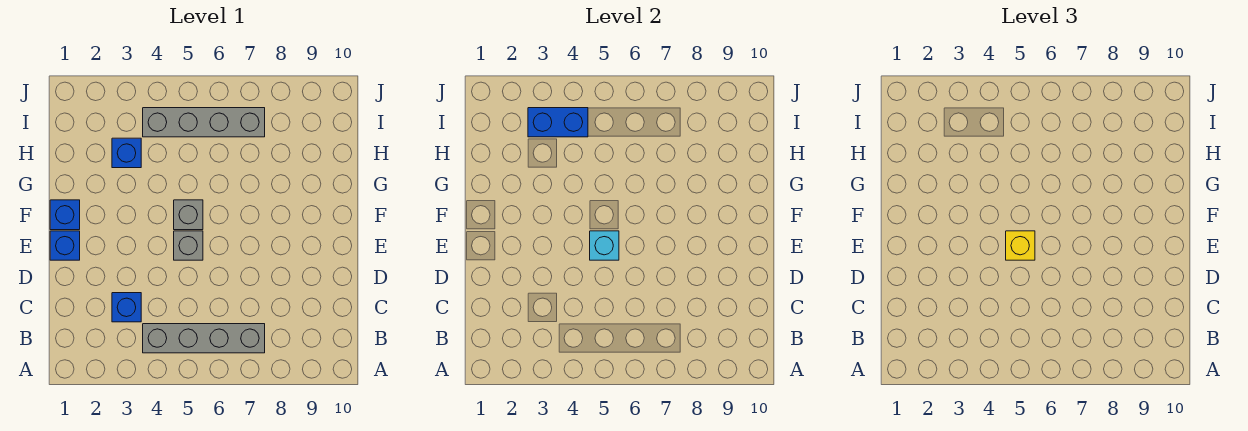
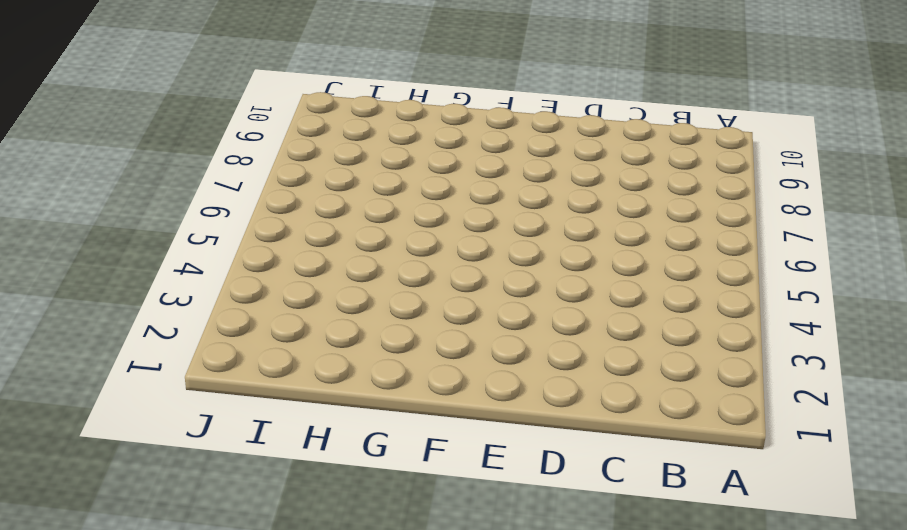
none -> grey brick B4:B7 level 1
none -> blue brick C3 level 1

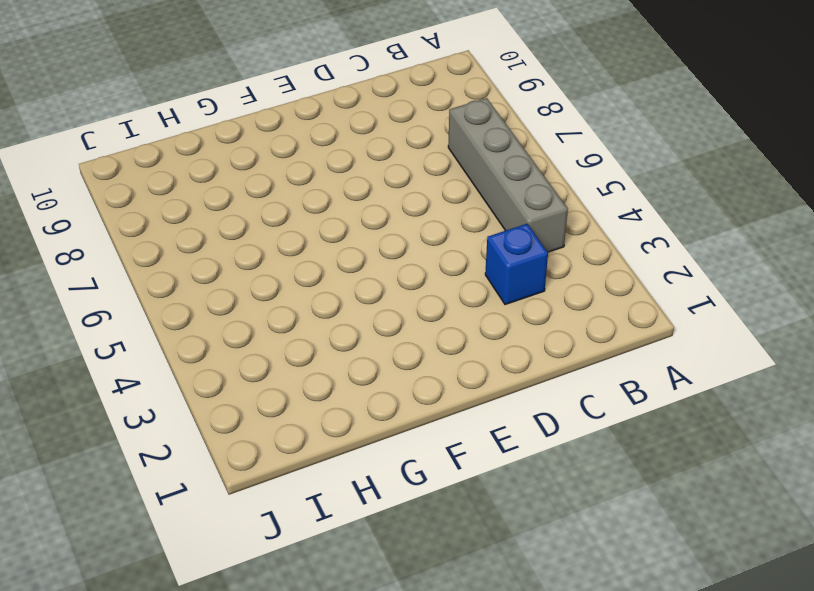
none -> blue brick E1 level 1
none -> grey brick E5 level 1

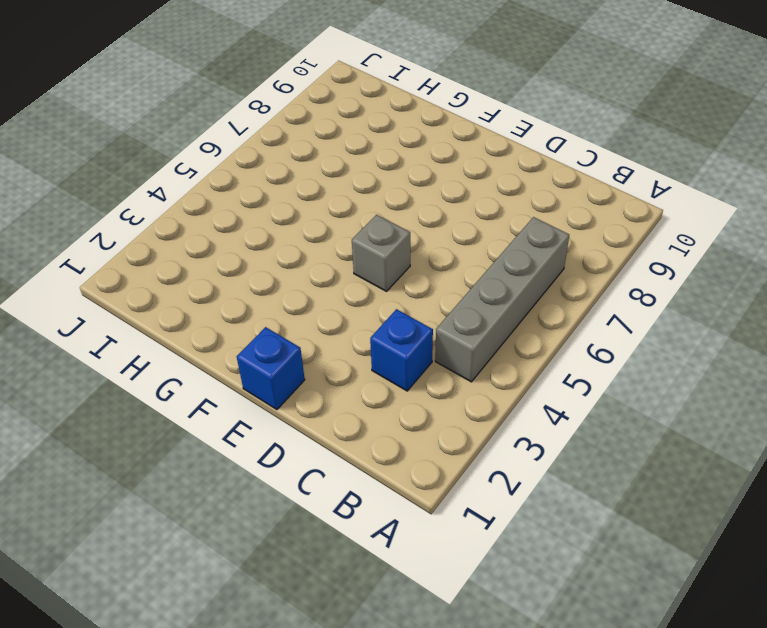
none -> blue brick F1 level 1
none -> grey brick F5 level 1

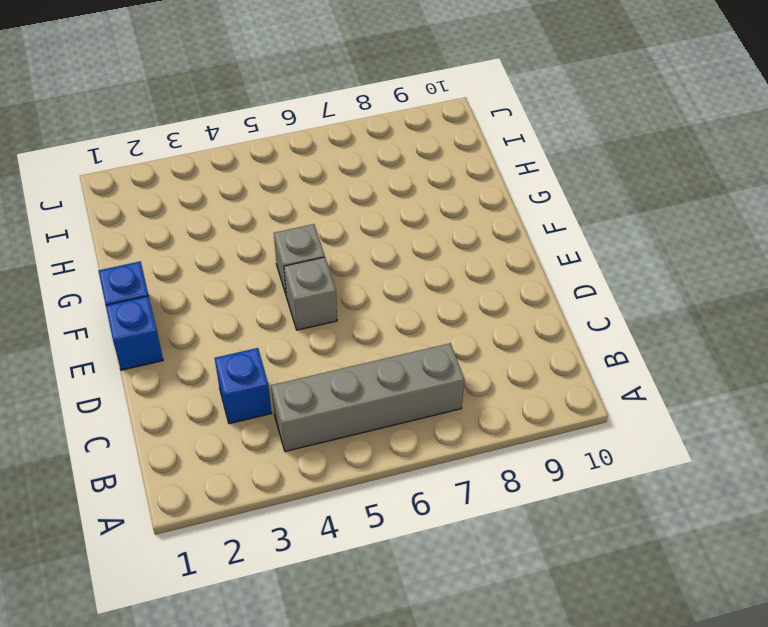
none -> blue brick H3 level 1
none -> grey brick I4:I7 level 1

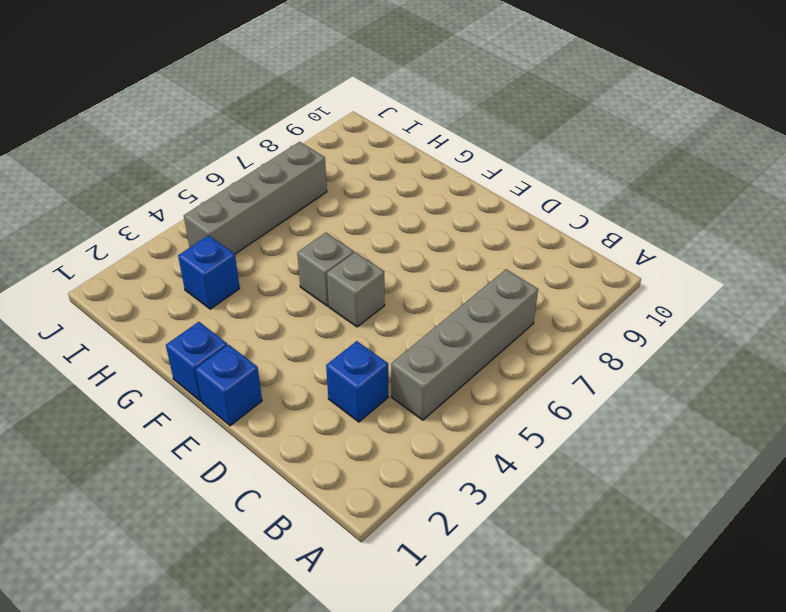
none -> cyan brick E5 level 2
none -> blue brick I3:I4 level 2

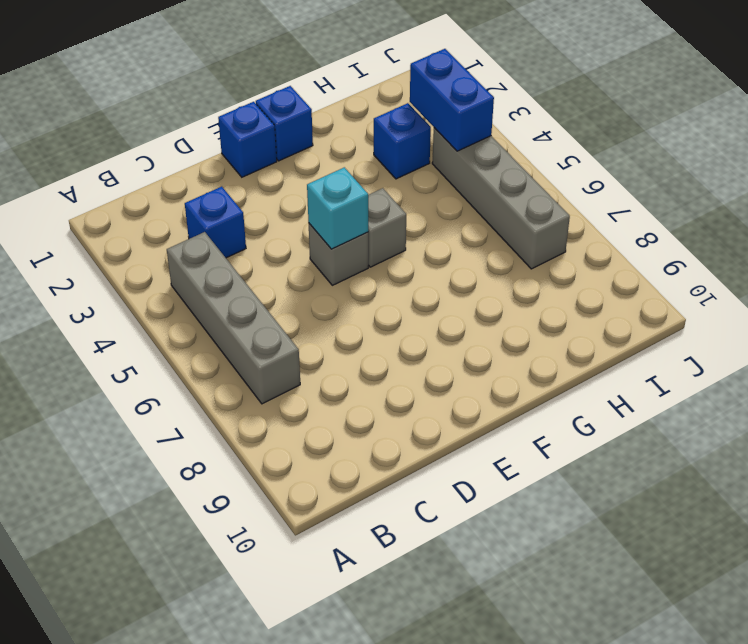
none -> yellow brick E5 level 3

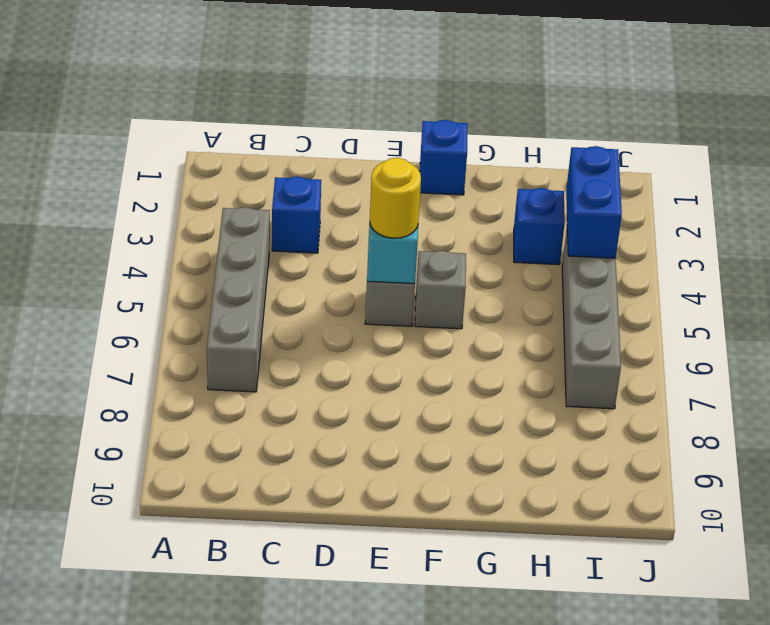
yellow round brick E5 level 3 -> yellow brick E5 level 3
none -> blue brick E1 level 1

